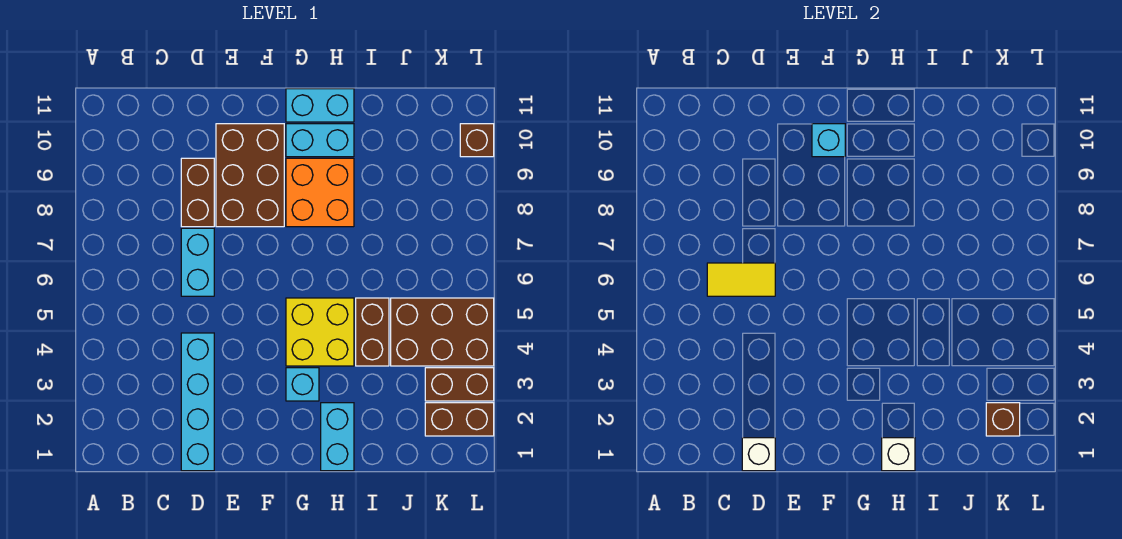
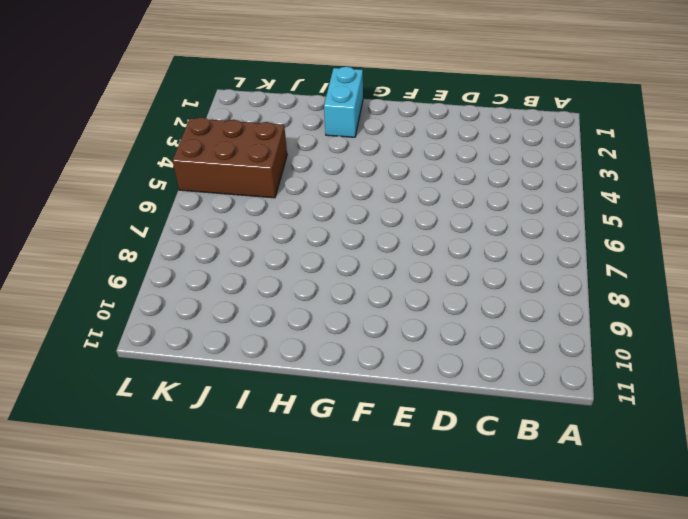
none -> cyan brick D1:D4 level 1
none -> cyan brick D6:D7 level 1
none -> brown brick D8:D9 level 1

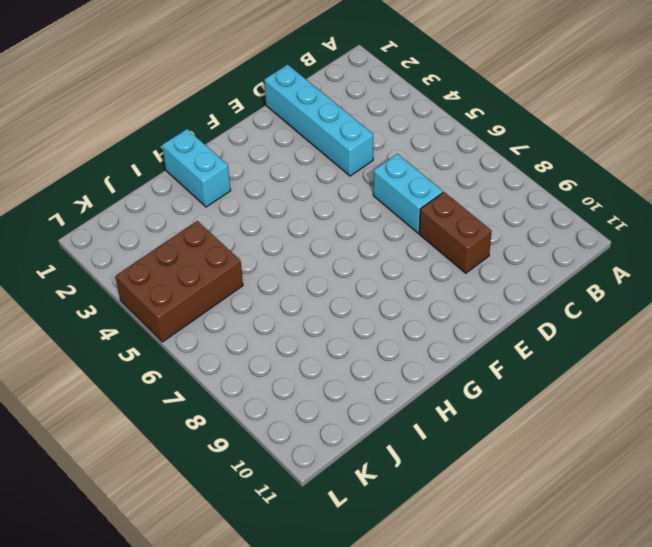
none -> brown brick E8:F10 level 1
none -> cyan brick G3 level 1
none -> yellow brick G4:H5 level 1

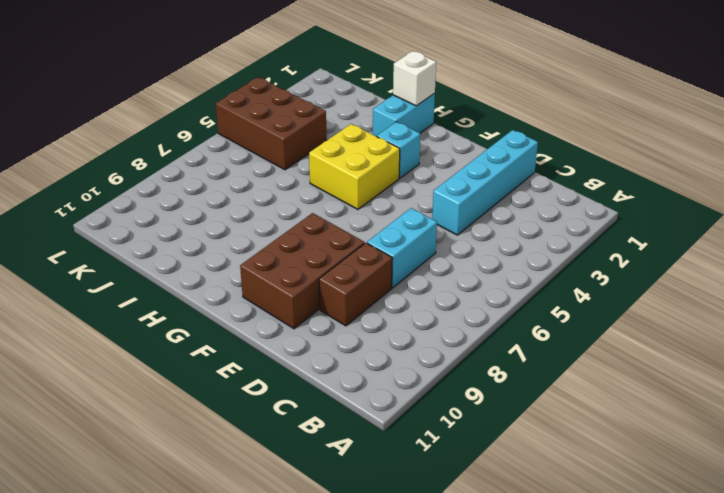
none -> orange brick G8:H9 level 1
none -> cyan brick G10:H10 level 1
none -> cyan brick G11:H11 level 1

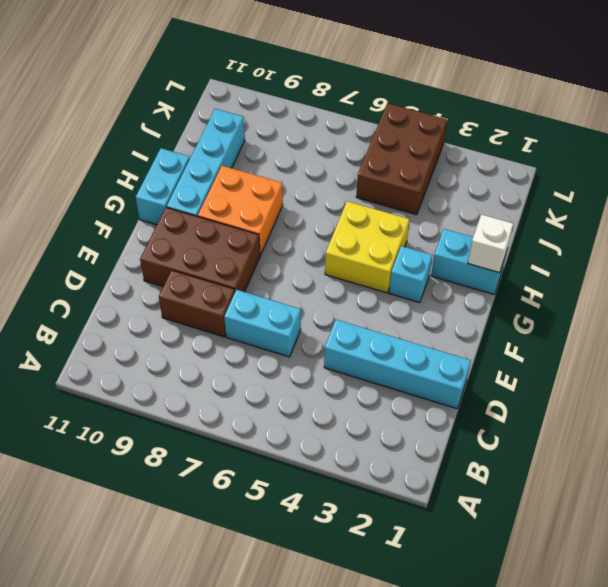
cyan brick G10:J10 level 1 -> cyan brick G10:H10 level 1
none -> brown brick I4:I5 level 1
none -> brown brick K2:L2 level 1
none -> brown brick K3:L3 level 1

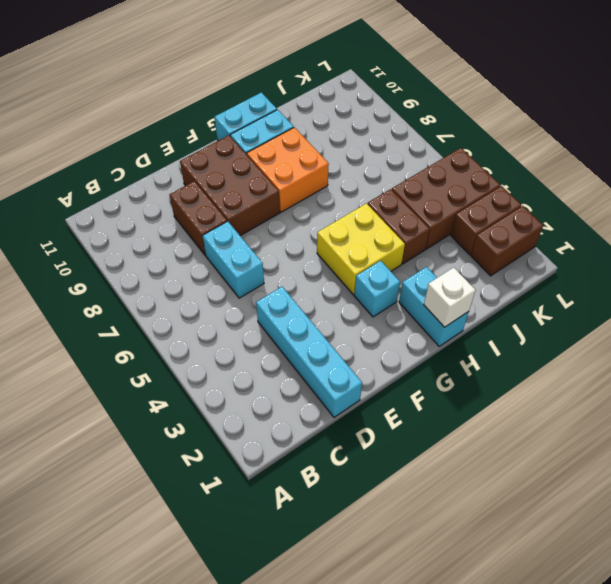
none -> brown brick L10 level 1
none -> yellow tile C6:D6 level 2
none -> white brick D1 level 2

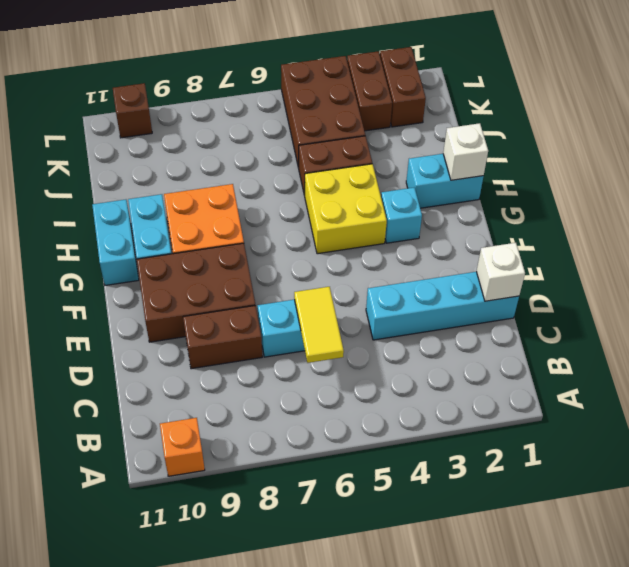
orange brick A10 level 1 -> none
none -> cyan brick F10 level 2
none -> brown brick K2 level 2

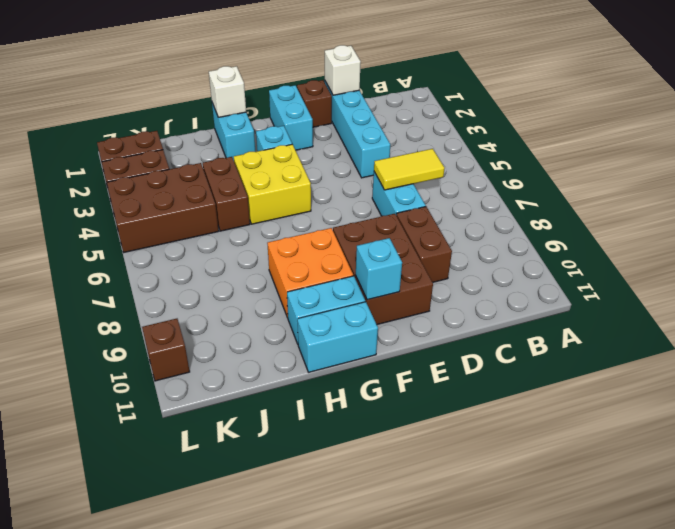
brown brick E1 level 1 -> brown brick K2 level 2
cyan brick F1:F2 level 1 -> none

